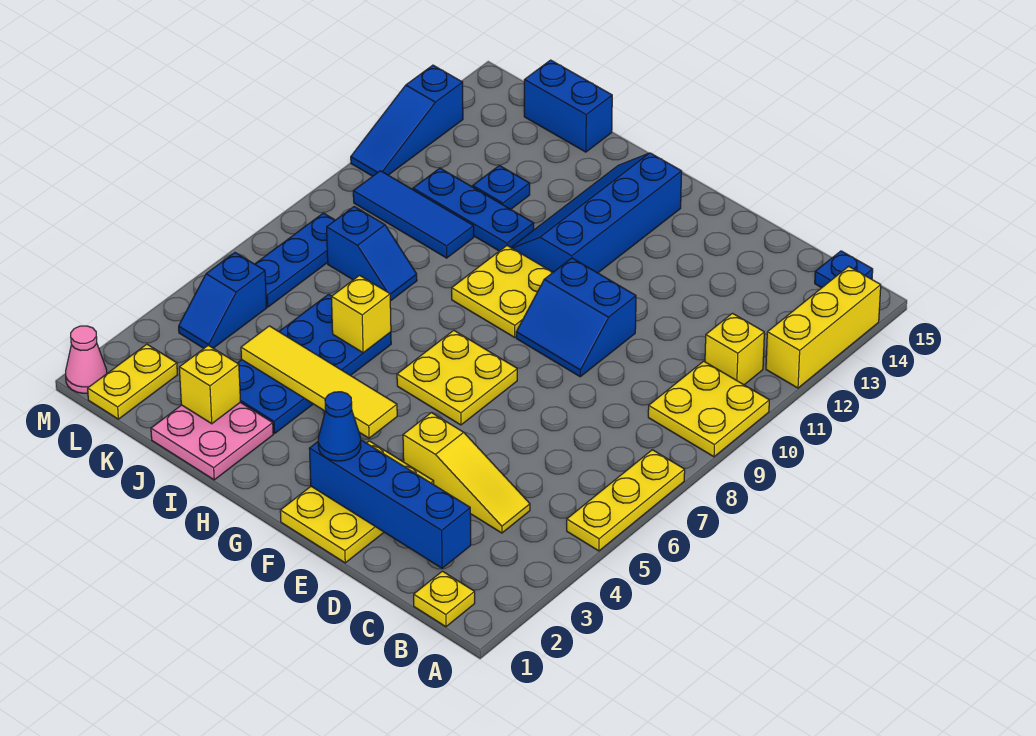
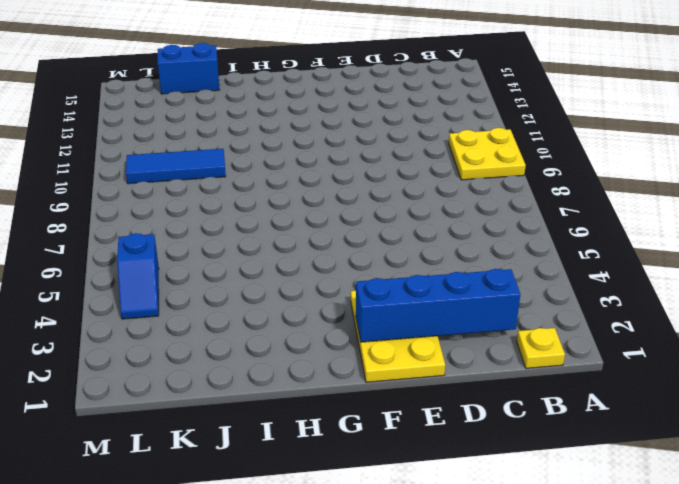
none -> yellow plate A5:A7 level 1
none -> yellow brick A12:A14 level 1
none -> yellow brick B11 level 1

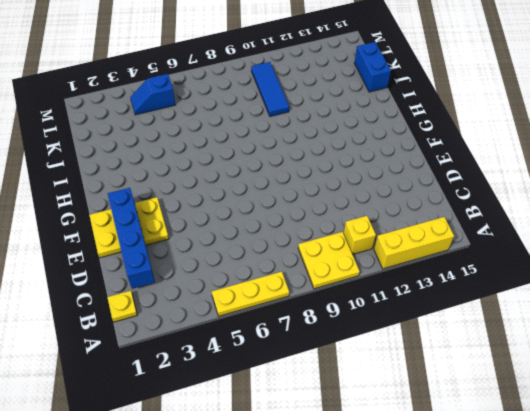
none -> blue plate B15 level 1
none -> yellow slope C4:E4 level 1 top E
none -> blue slope E9:F10 level 1 top 10

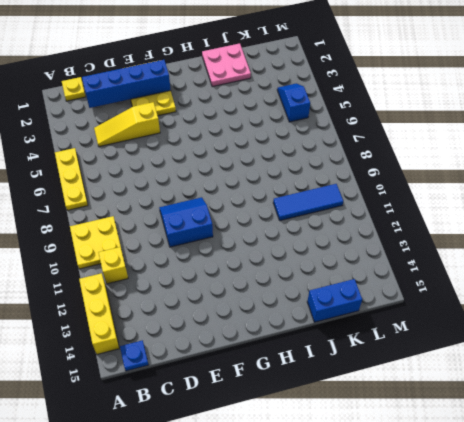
none -> yellow plate F6:G7 level 1
none -> yellow plate G9:H10 level 1
none -> blue slope G11:H14 level 1 top G

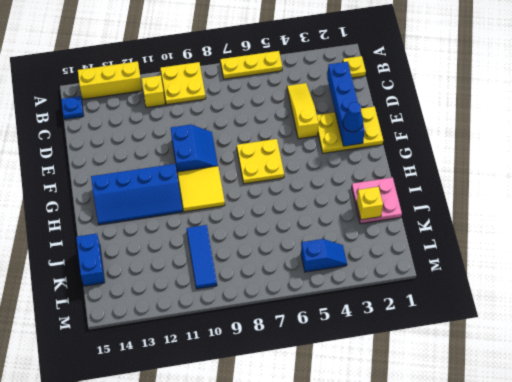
yellow tile G9:H10 level 1 -> yellow plate G9:H10 level 1
none -> blue plate I3:J6 level 1
none -> blue plate I11:K11 level 1
none -> blue slope J8:K8 level 1 top K

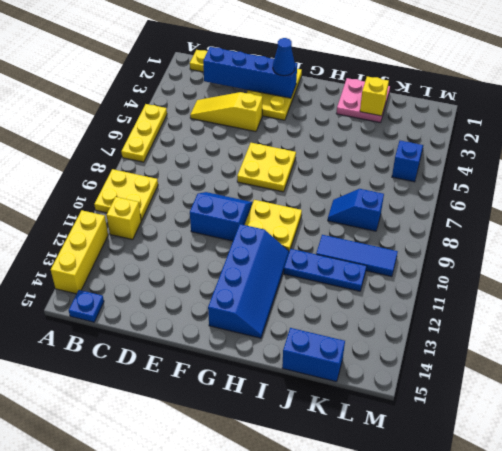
none -> blue plate I3:J6 level 1
none -> blue plate J12 level 1
none -> yellow plate L1:L2 level 1

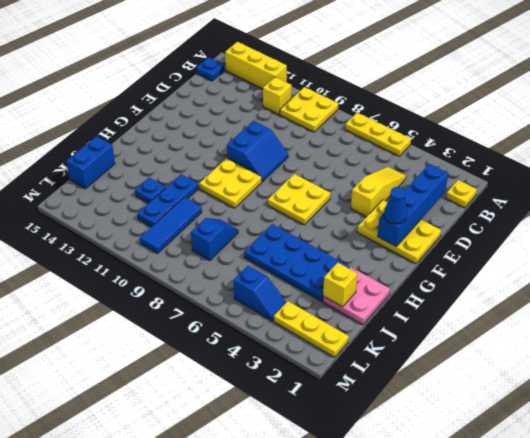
yellow plate L1:L3 level 1 -> yellow plate L1:L2 level 1
none -> blue slope G11:H14 level 1 top G
none -> blue plate L6:L8 level 1
none -> pink cone M1 level 1

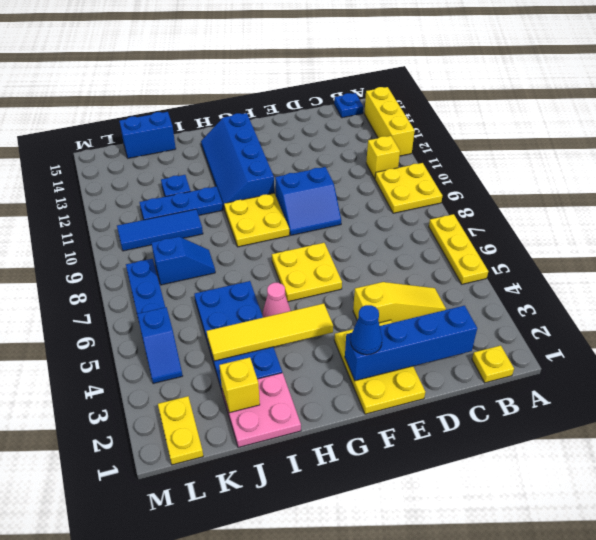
pink cone H5 level 1 -> pink cone M1 level 1
none -> blue slope M11:M13 level 1 top 13
none -> yellow brick I6 level 2

